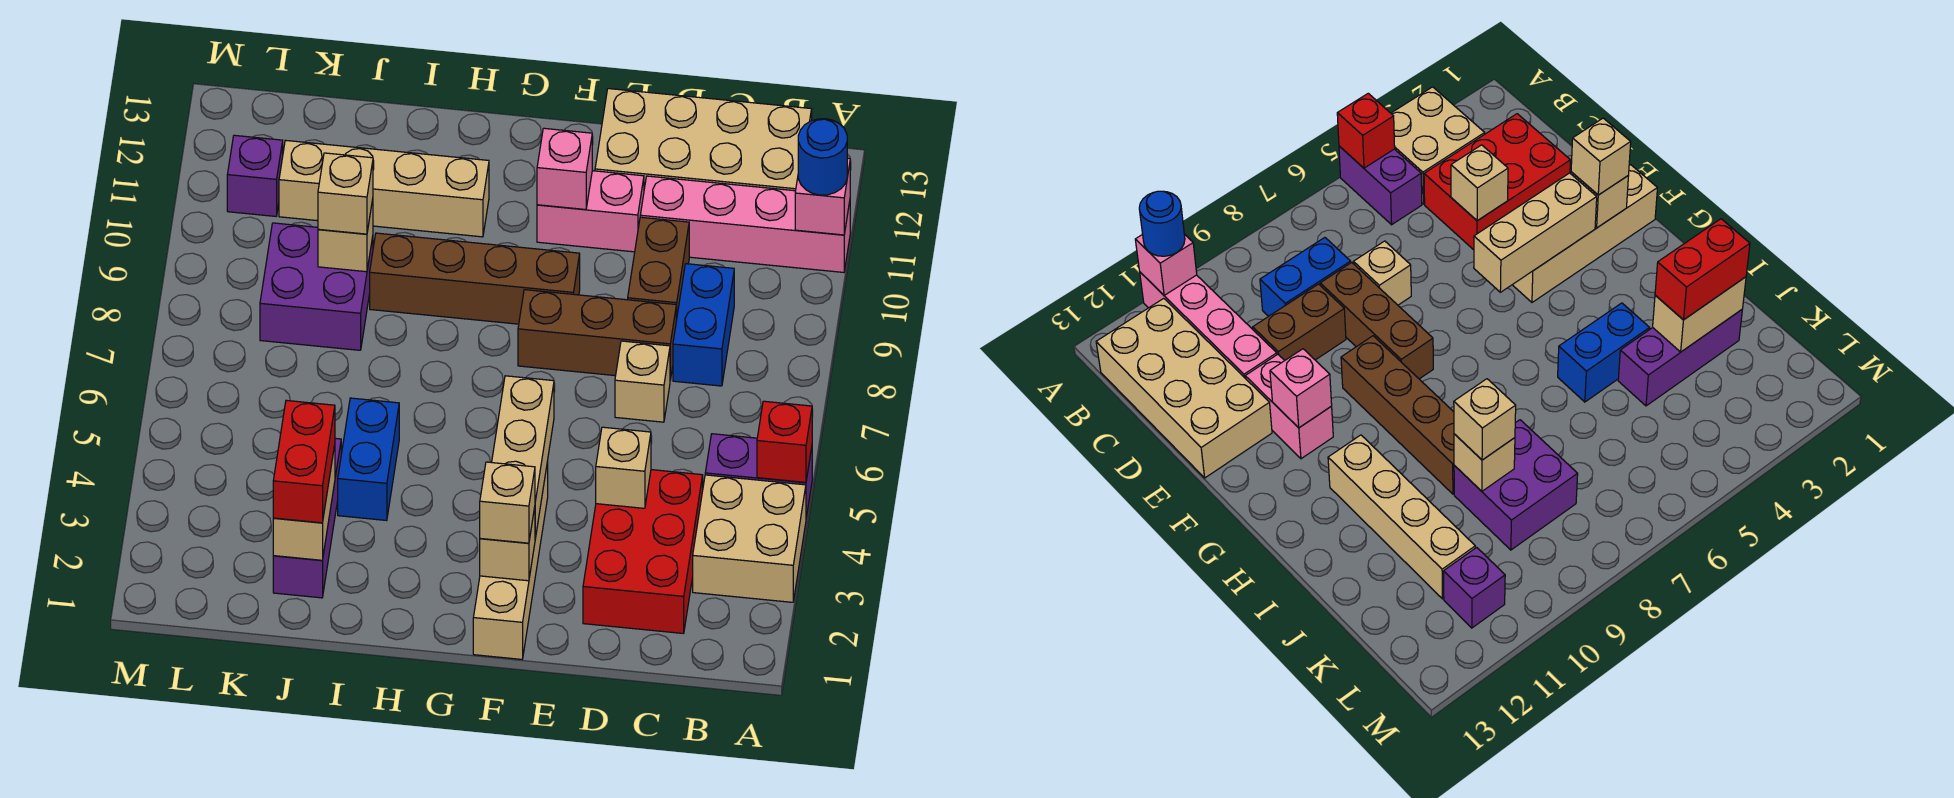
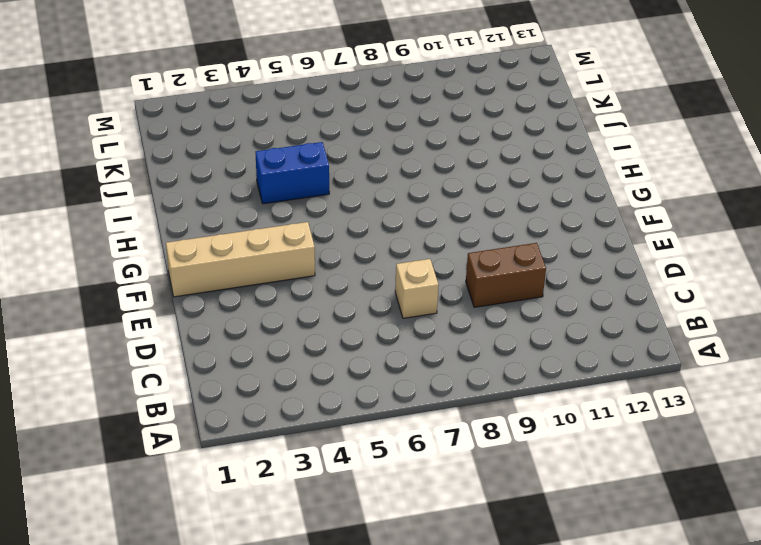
none -> tan brick A3:B4 level 1
none -> purple brick A5:B5 level 1
none -> pink brick A11:D11 level 1

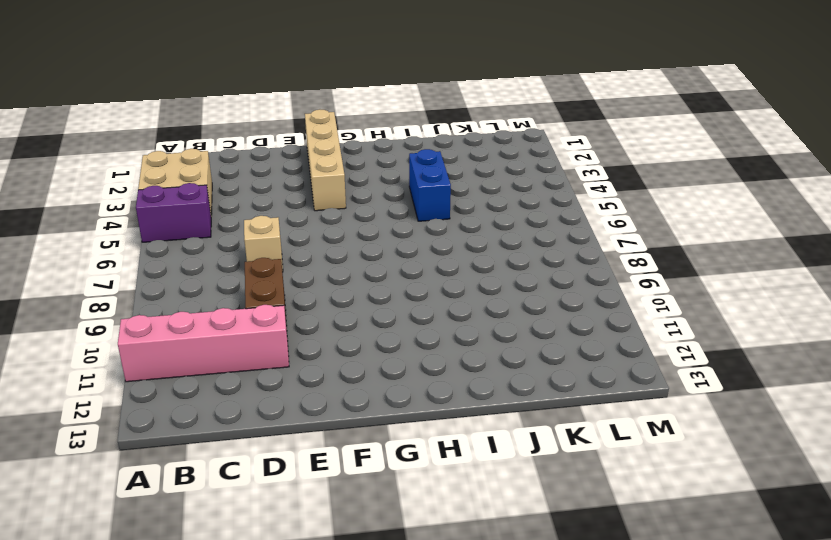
none -> tan brick B12:E13 level 1
none -> red brick C2:D4 level 1
none -> blue brick C8:C9 level 1

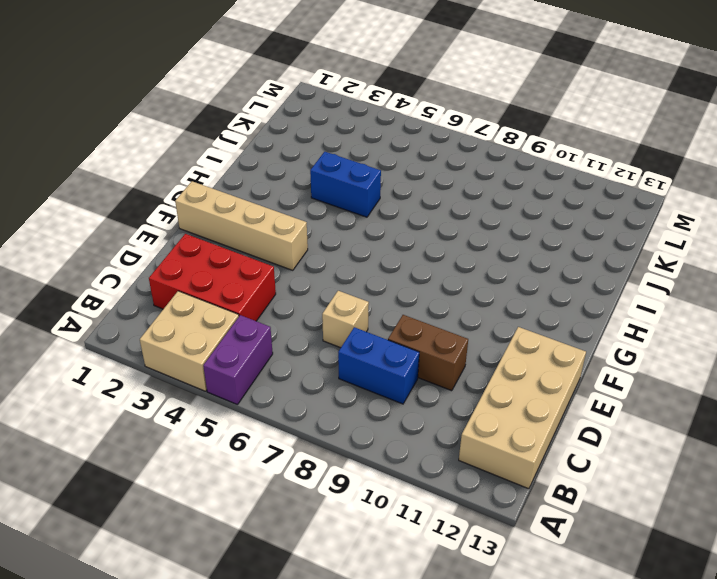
none -> pink brick A11:D11 level 1
none -> brown brick D8:F8 level 1
none -> pink brick E11:F11 level 1

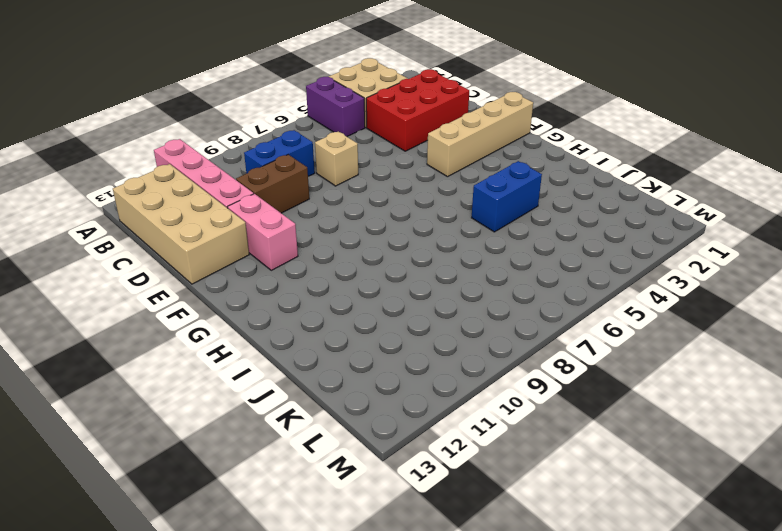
none -> brown brick D8:F8 level 1
none -> brown brick F9:I9 level 1
none -> tan brick H11:K11 level 1

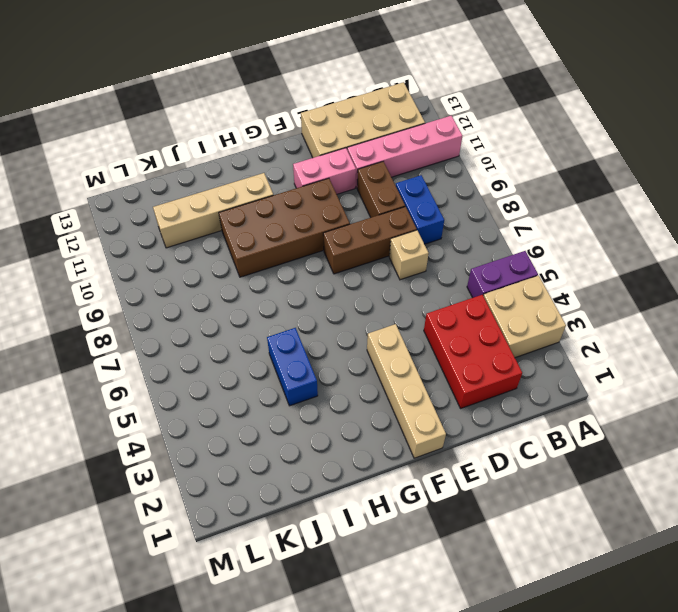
brown brick F9:I10 level 1 -> brown brick F9:I9 level 1
none -> purple brick J2:J4 level 1
none -> purple brick J8:K9 level 1
none -> purple brick L11 level 1

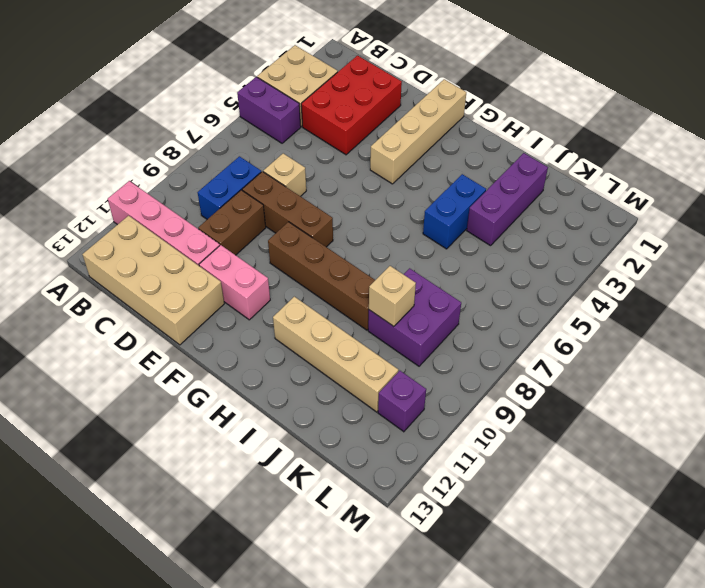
none -> red brick A5 level 2
none -> pink brick A11 level 2
none -> tan brick D4 level 2

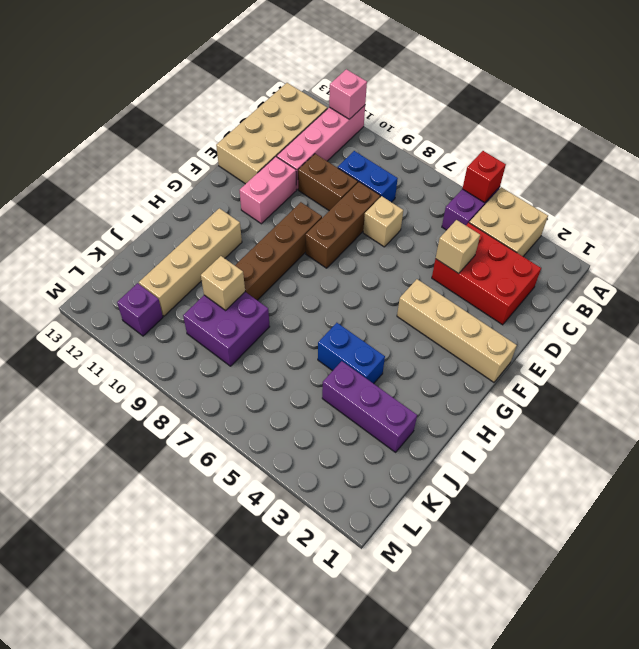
none -> tan brick F2 level 2
none -> tan brick F3:F5 level 2
none -> pink brick F11 level 2

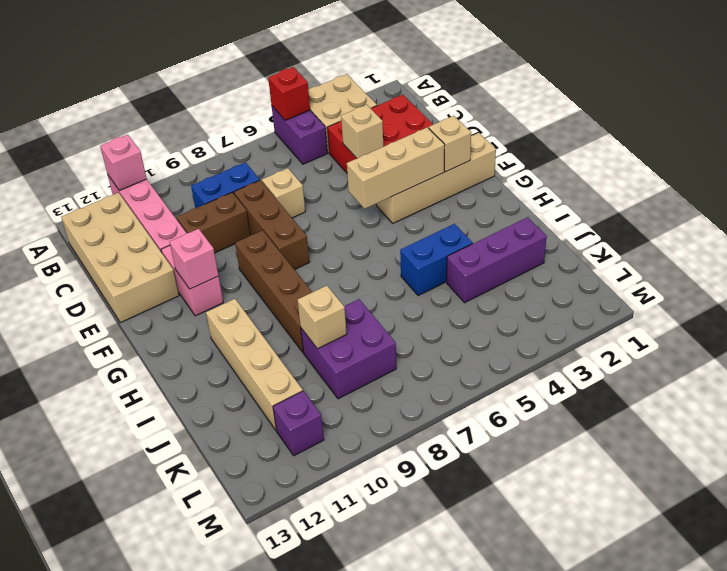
none -> tan brick J2:J3 level 2
none -> blue round brick A11 level 3
none -> tan brick F2 level 3

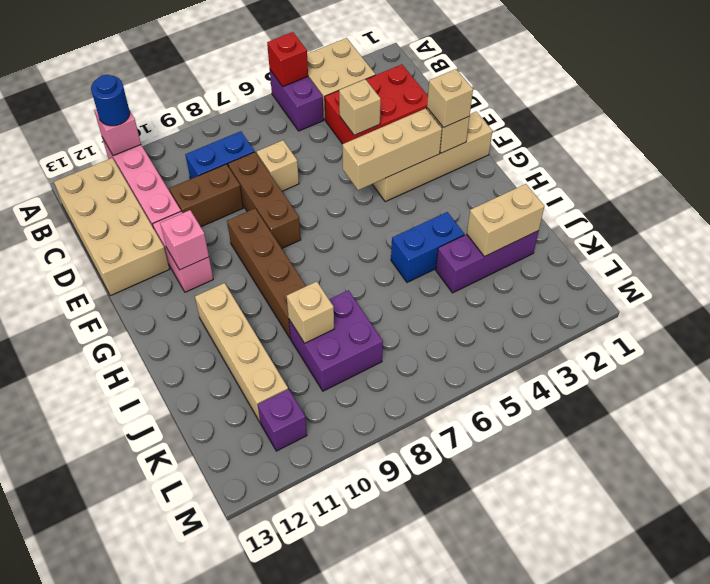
none -> red brick J2:J3 level 3
none -> tan brick J9 level 3

